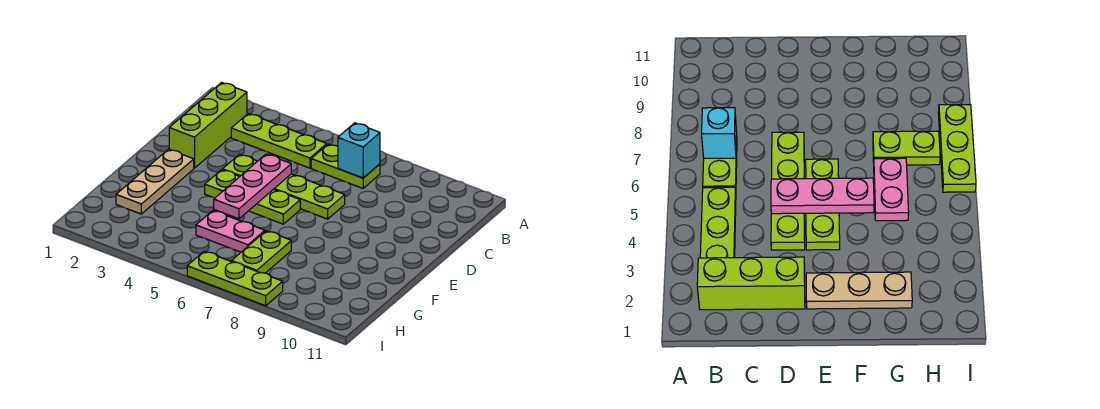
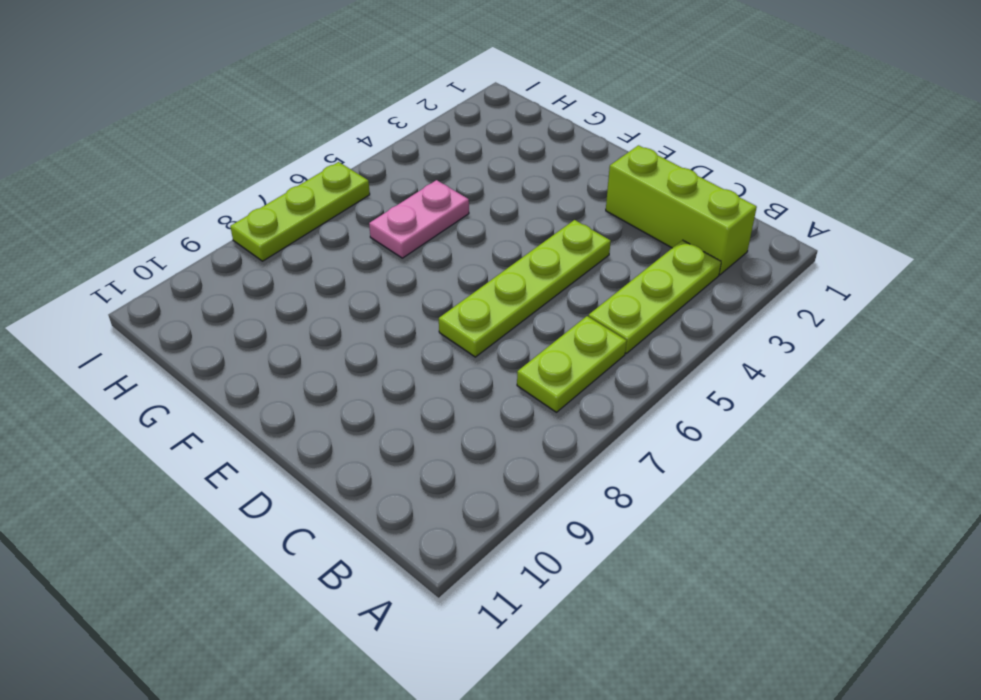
none -> tan plate E2:G2 level 1
none -> lime plate E4:E6 level 1

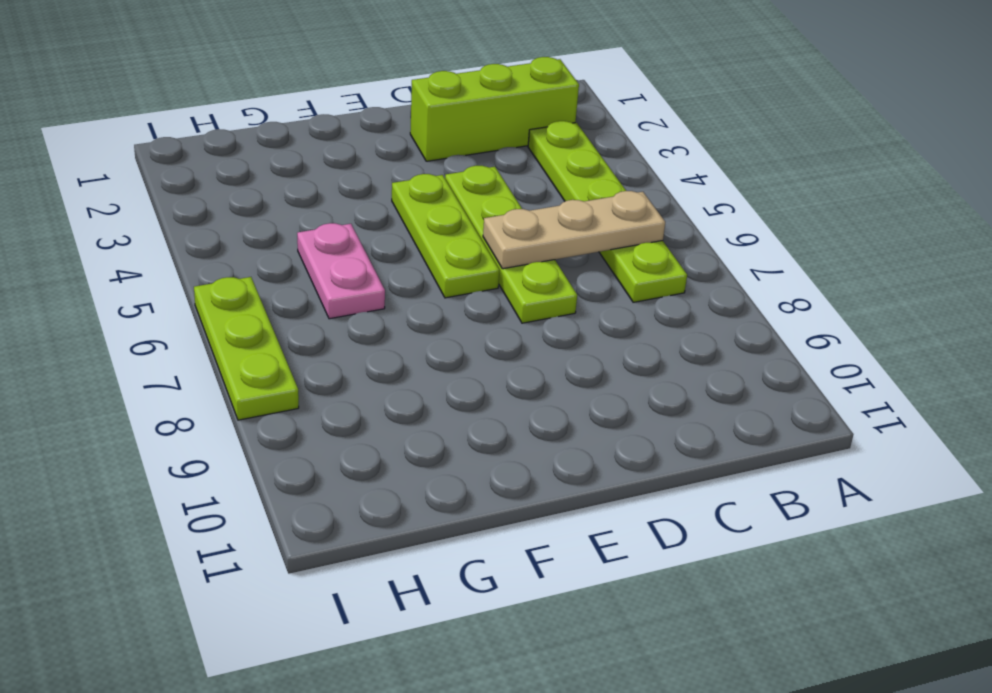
tan plate B6:D6 level 2 -> tan plate E2:G2 level 1
none -> lime plate G7:H7 level 1
none -> cyan brick B7 level 2

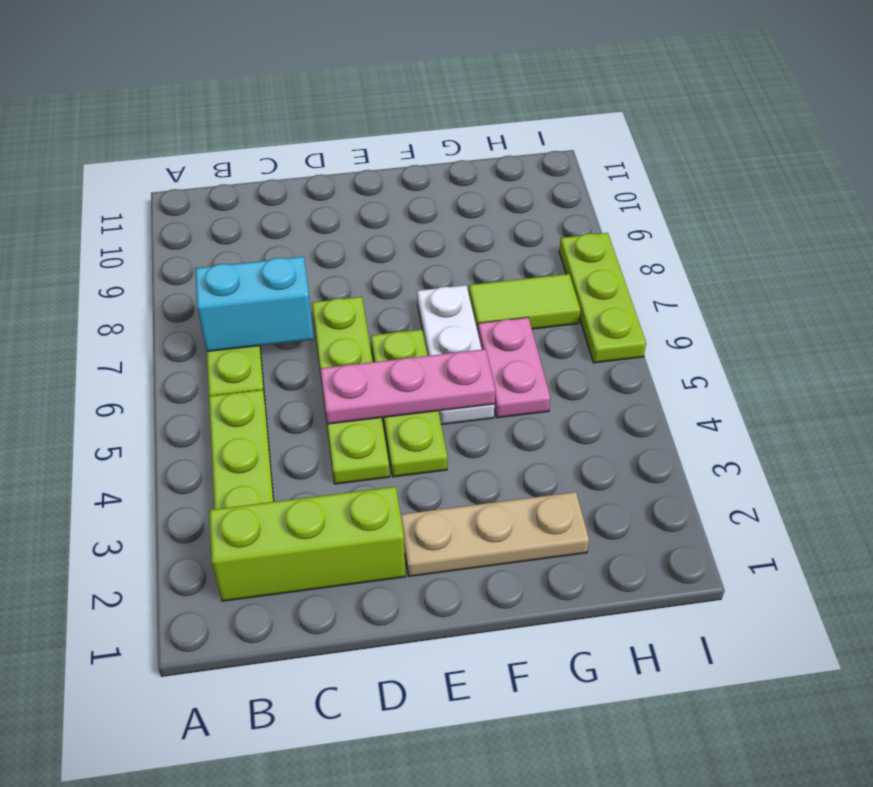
cyan brick B7:C7 level 2 -> cyan brick B7 level 2
white plate F5:F7 level 1 -> none
lime tile G7:H7 level 1 -> lime plate G7:H7 level 1

